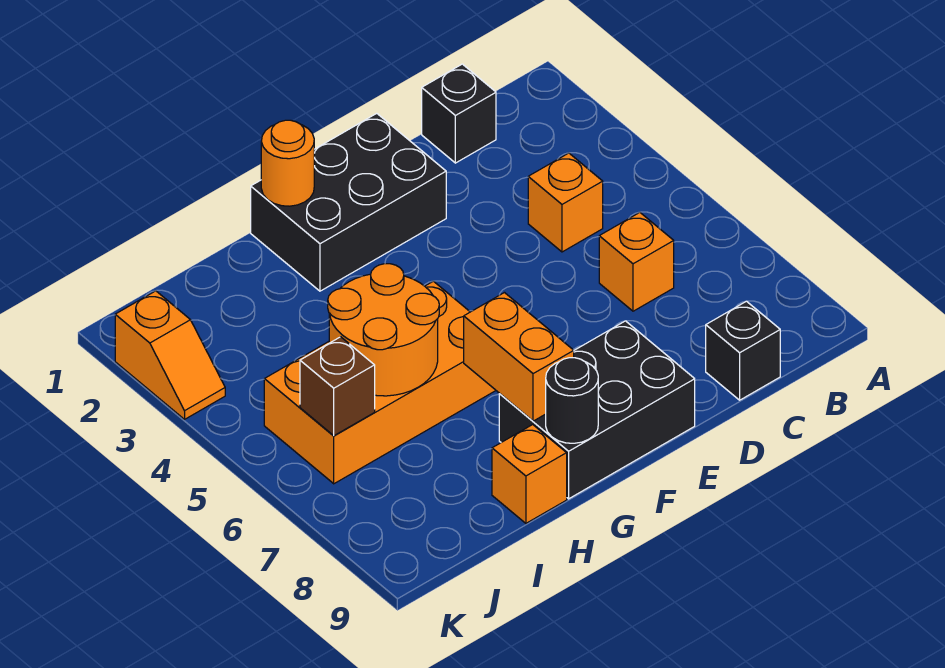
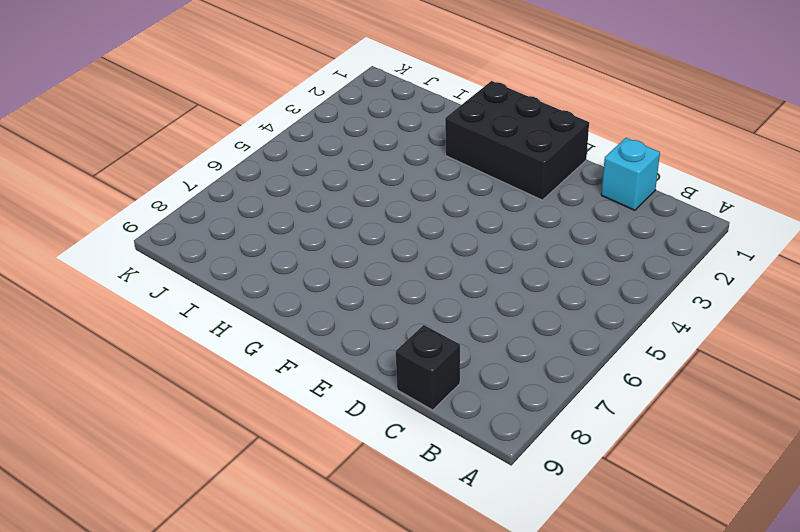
cyan brick C1 level 1 -> black brick C1 level 1
none -> orange brick C4 level 1
none -> orange brick C6 level 1
none -> black brick E8:G9 level 1

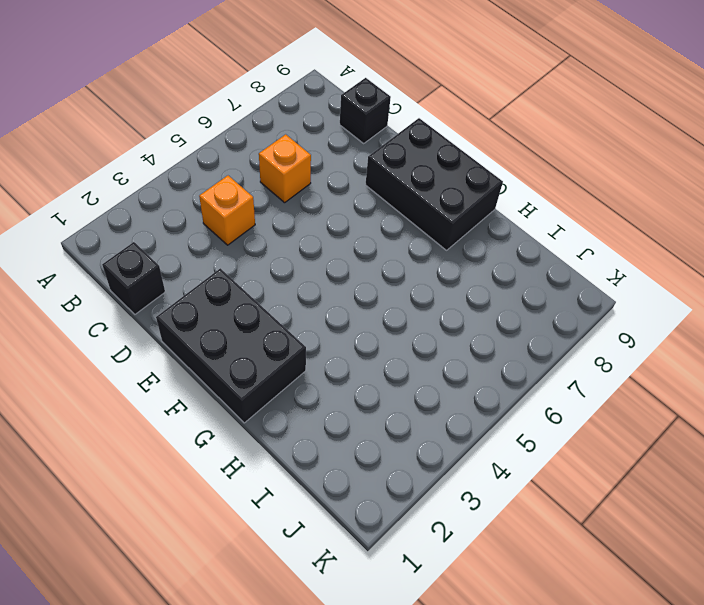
none -> orange brick G5:J6 level 1
none -> orange brick H9 level 1
none -> orange slope K2:K3 level 1 top 2

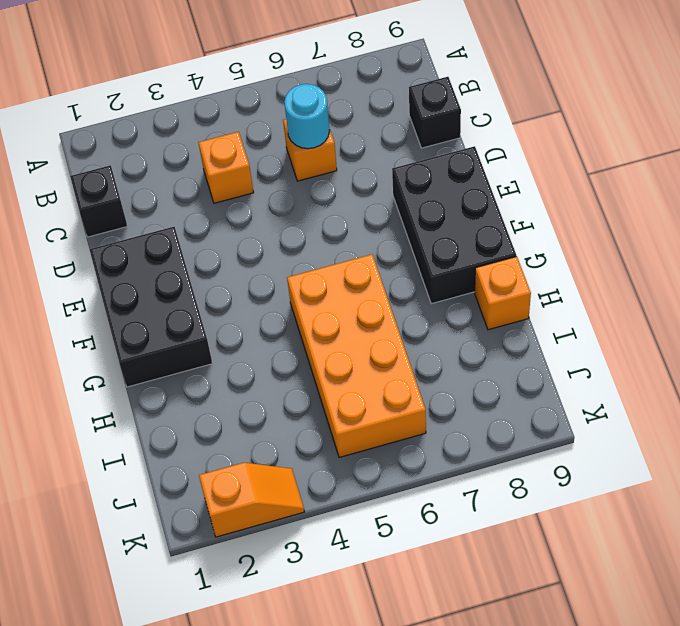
cyan round brick C6 level 2 -> none
none -> orange round brick G1 level 2
none -> orange brick G7:G8 level 2
none -> black round brick G9 level 2

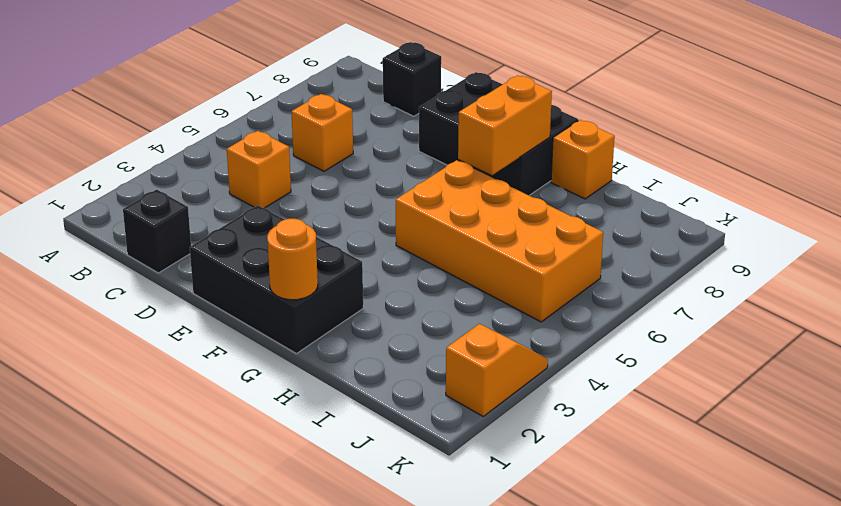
none -> black round brick G9 level 2
none -> orange round brick H5:I6 level 2
none -> brown brick J6 level 2

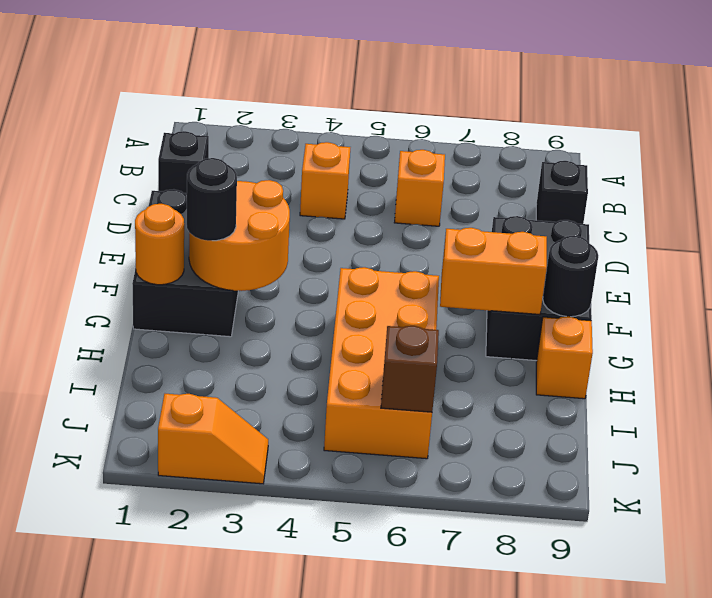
orange round brick F2:G3 level 2 -> orange round brick H5:I6 level 2
black round brick G2 level 3 -> none

